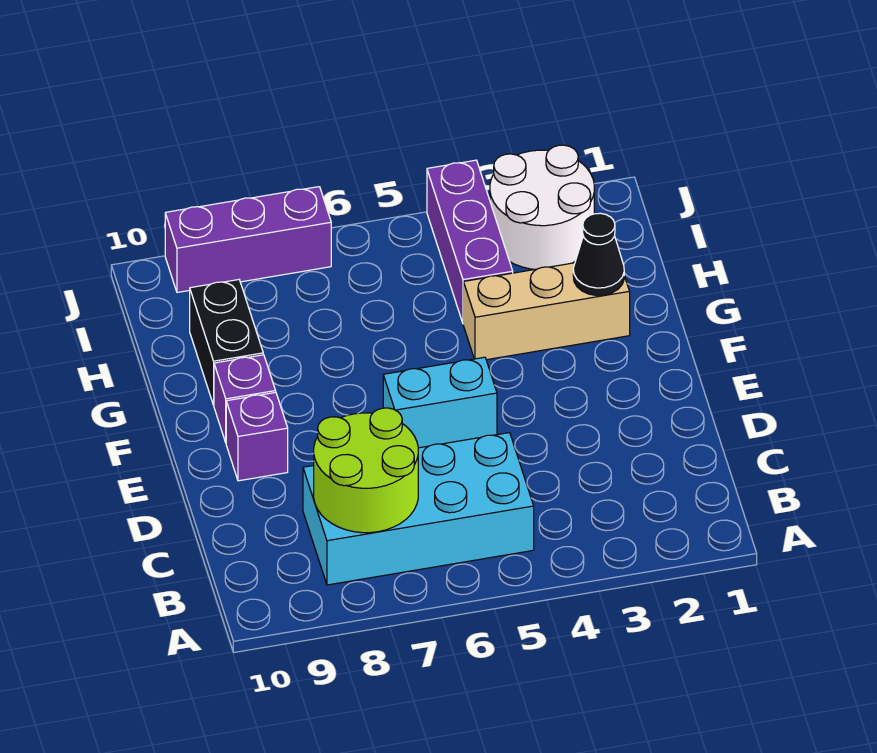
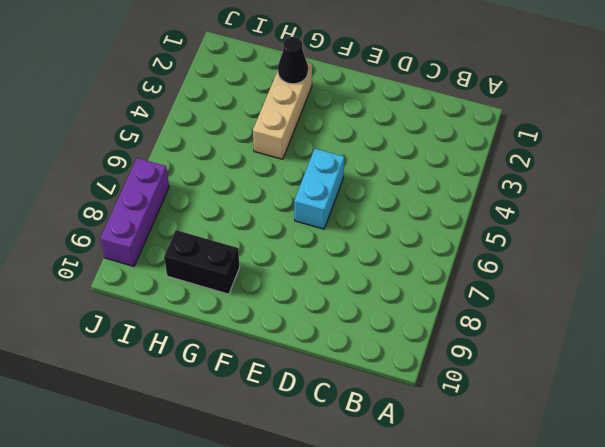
none -> cyan brick B5:C8 level 1
none -> purple brick E9 level 1

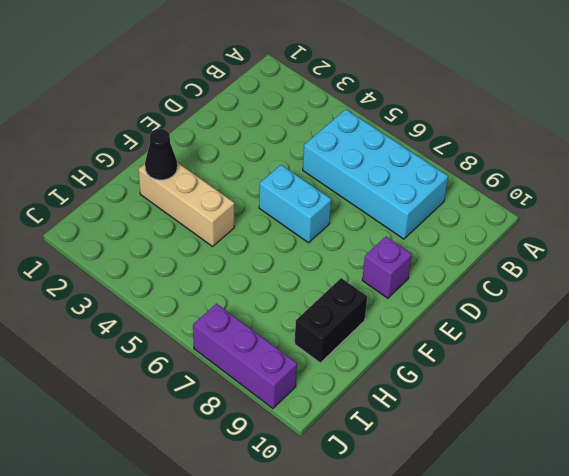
none -> purple brick F9 level 1
none -> purple brick H4:J4 level 1

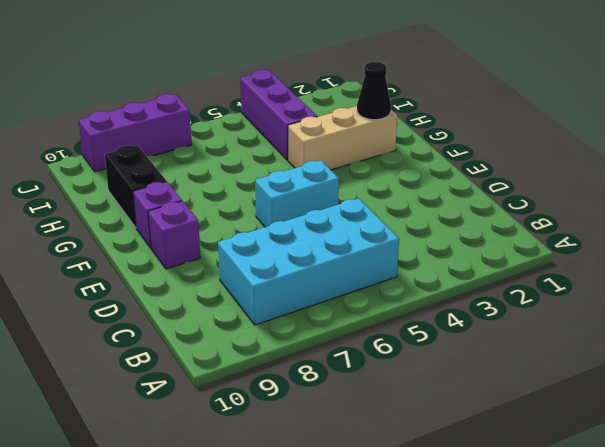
none -> white round brick I2:J3 level 1
none -> lime round brick B7:C8 level 2

